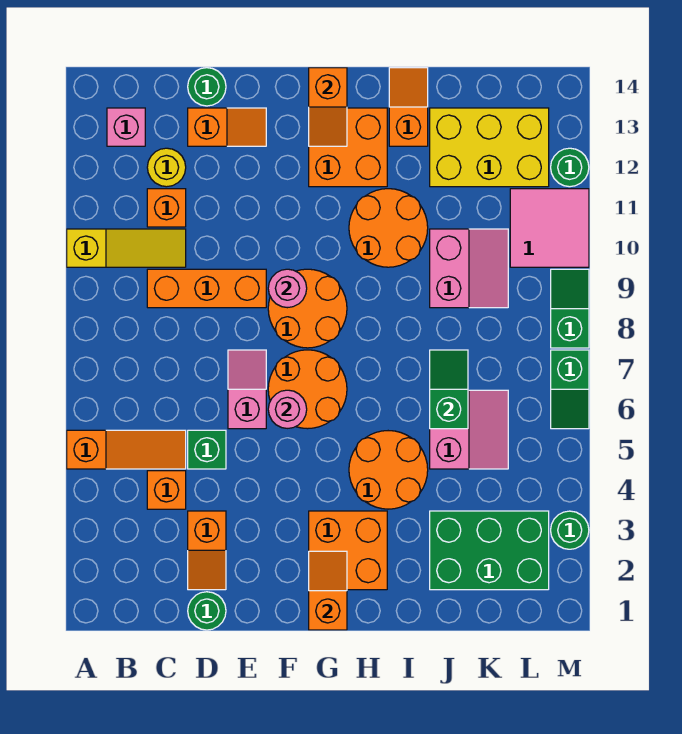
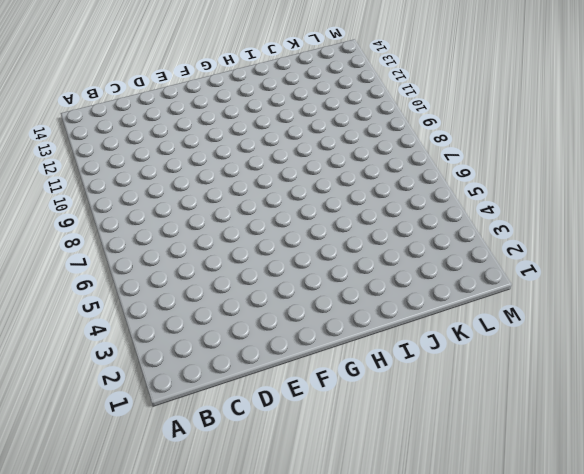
none -> orange slope A5:C5 level 1 top A
none -> yellow slope A10:C10 level 1 top A
none -> pink brick B13 level 1
none -> orange brick C4 level 1

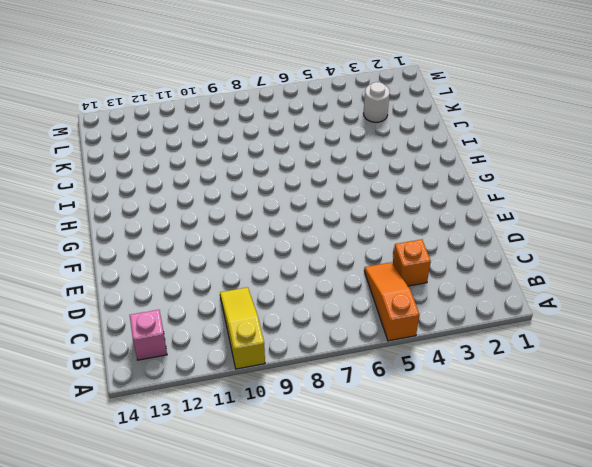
white round brick K3 level 1 -> green brick J2:L3 level 1
none -> orange brick C9:E9 level 1
none -> orange brick C11 level 1
none -> yellow round brick C12 level 1
none -> green round brick D1 level 1

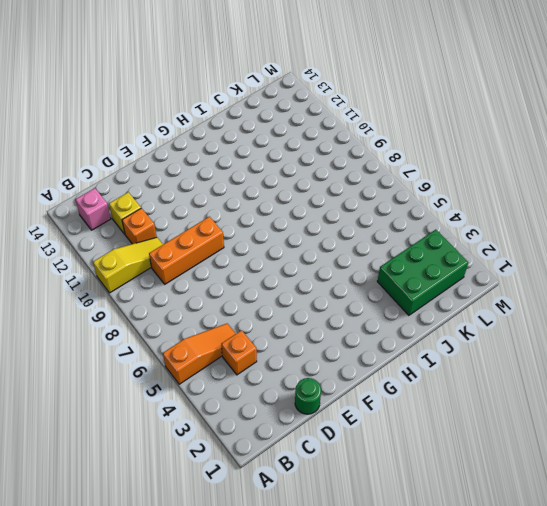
yellow brick C12 level 1 -> yellow round brick C12 level 1
none -> orange slope D2:D3 level 1 top 3
none -> green brick D5 level 1
none -> orange slope D13:E13 level 1 top D
none -> green round brick D14 level 1

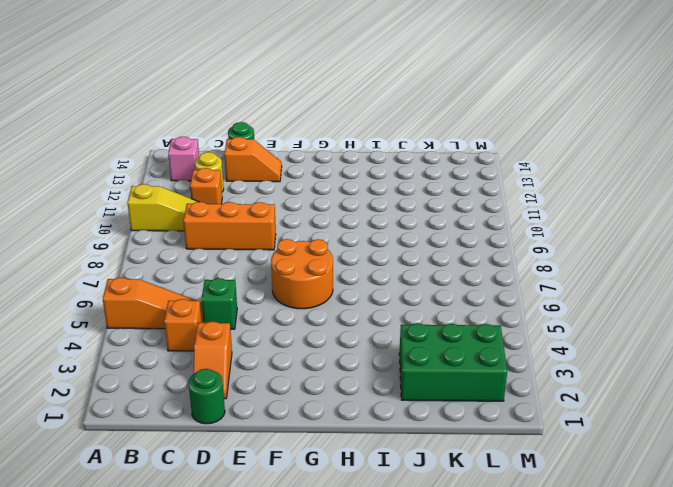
none -> pink slope E6:E7 level 1 top 6
none -> orange round brick F8:G9 level 1
none -> orange brick G2:H3 level 1
none -> orange brick G12:H13 level 1

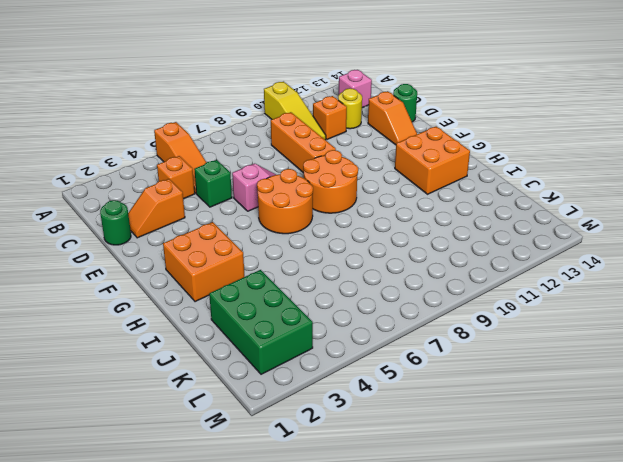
none -> orange round brick H4:I5 level 1
none -> orange round brick H10:I11 level 1
none -> orange slope I13:I14 level 1 top 13
none -> pink slope J5:K6 level 1 top J

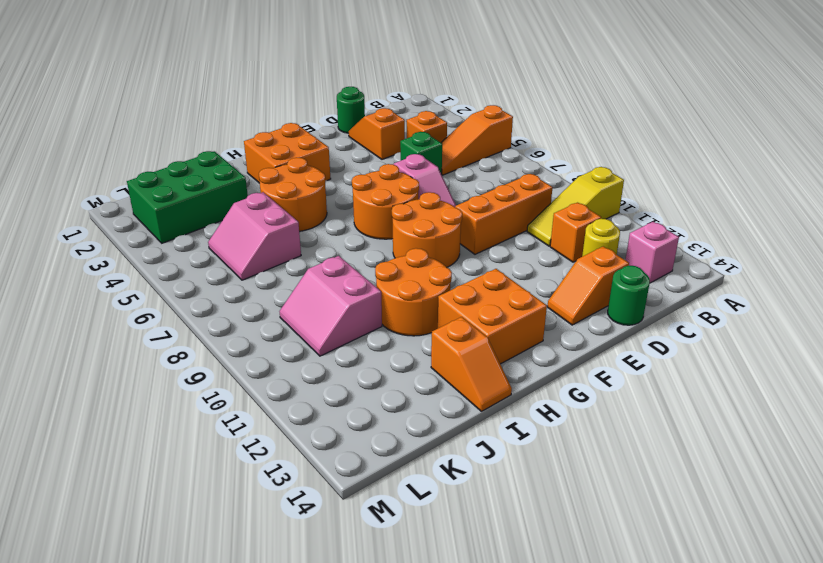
none -> yellow brick J12:L13 level 1
none -> pink tile L10:M11 level 1
none -> green round brick M3 level 1
none -> green slope M6:M7 level 1 top 7

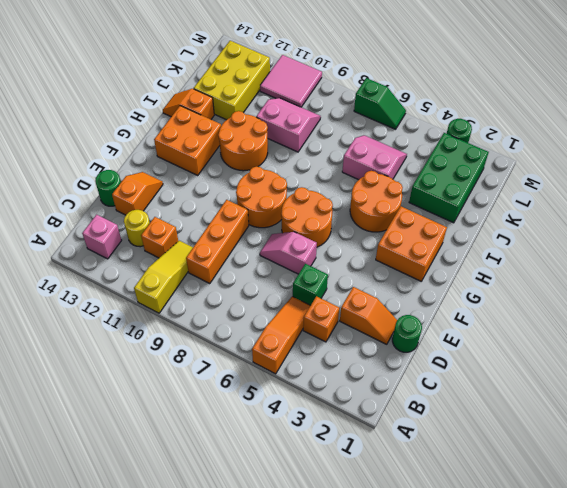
none -> green slope M8:M9 level 1 top 8
none -> green round brick M12 level 1
none -> pink round brick F6 level 2
none -> pink round brick F9 level 2

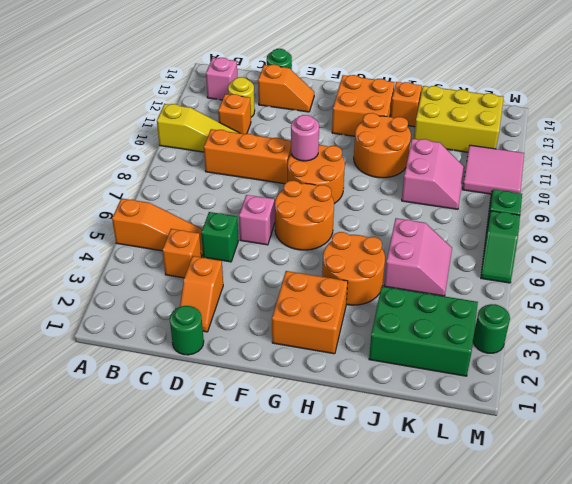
none -> green round brick M12 level 1
none -> pink round brick F6 level 2
none -> orange slope G1:G2 level 2 top 1
none -> orange slope G13:G14 level 2 top 14

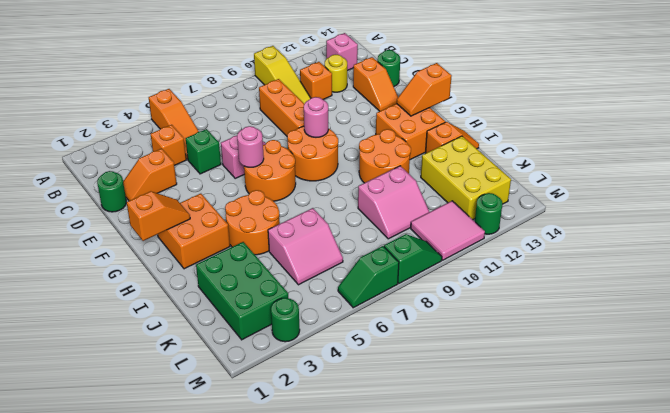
none -> green slope J6:J7 level 2 top 6

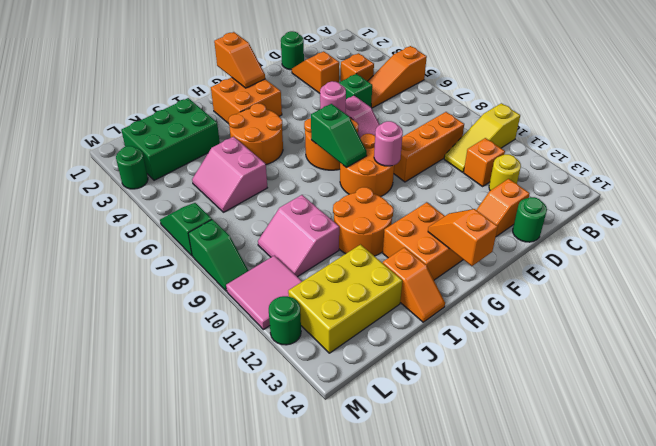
green slope G7:G8 level 2 top 7 -> green slope J6:J7 level 2 top 6
none -> pink brick B13 level 1

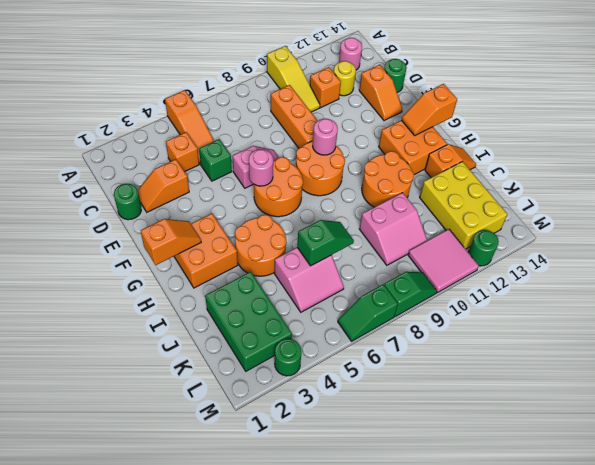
pink round brick B13 level 1 -> pink brick B13 level 1

